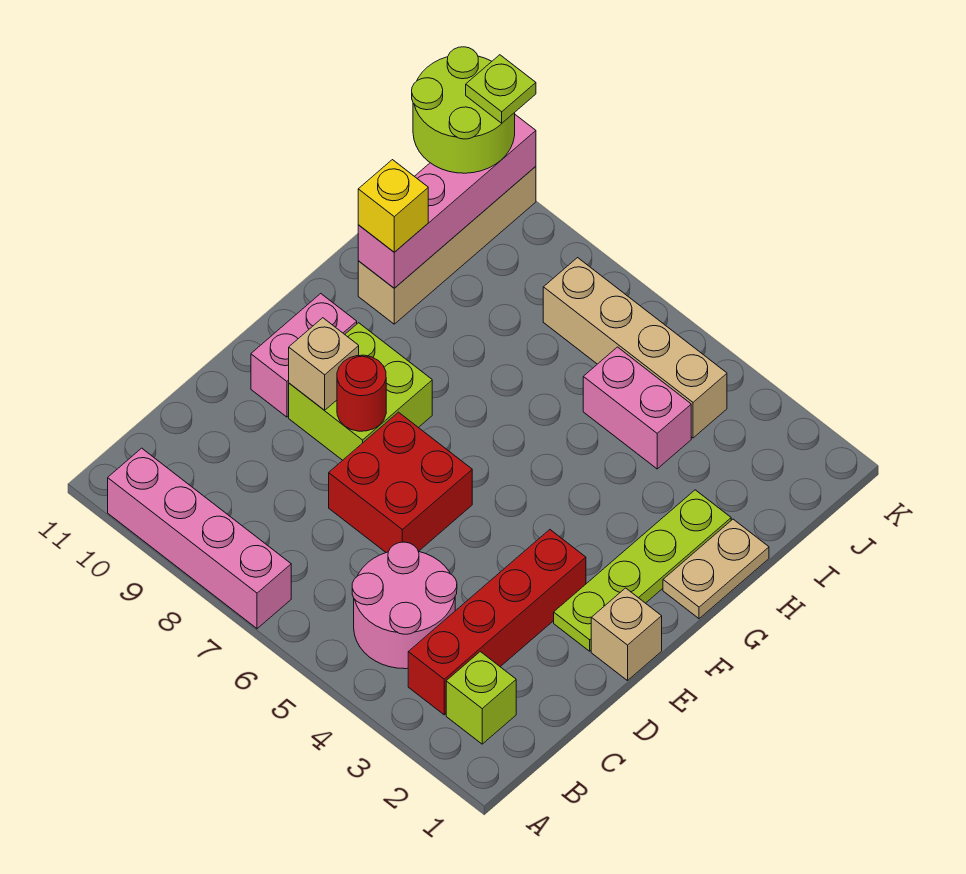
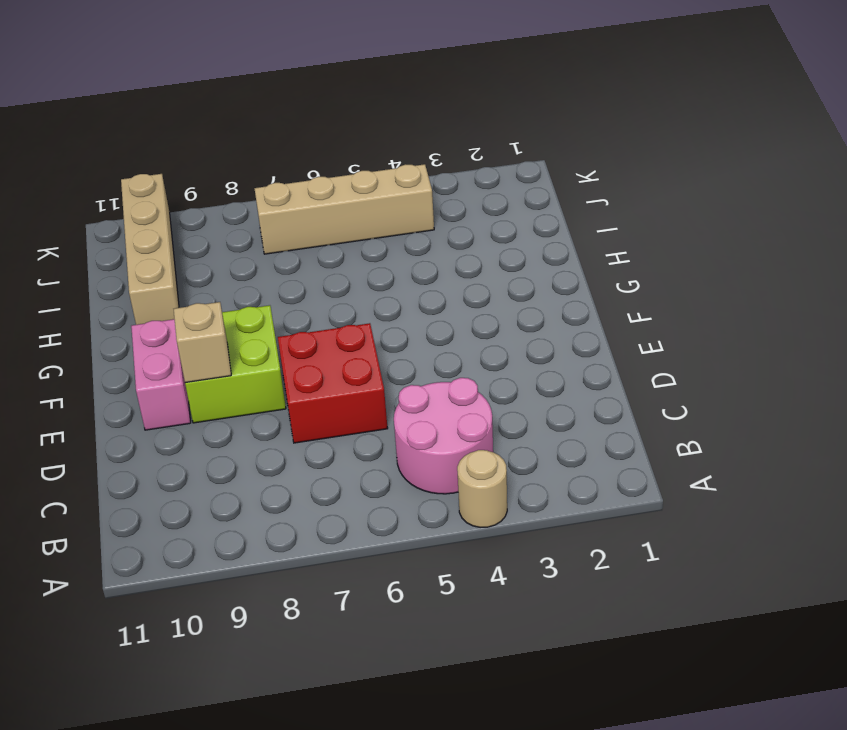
tan round brick A4 level 1 -> none
none -> pink brick A7:A10 level 1
none -> lime brick B2 level 1
none -> red brick B3:E3 level 1

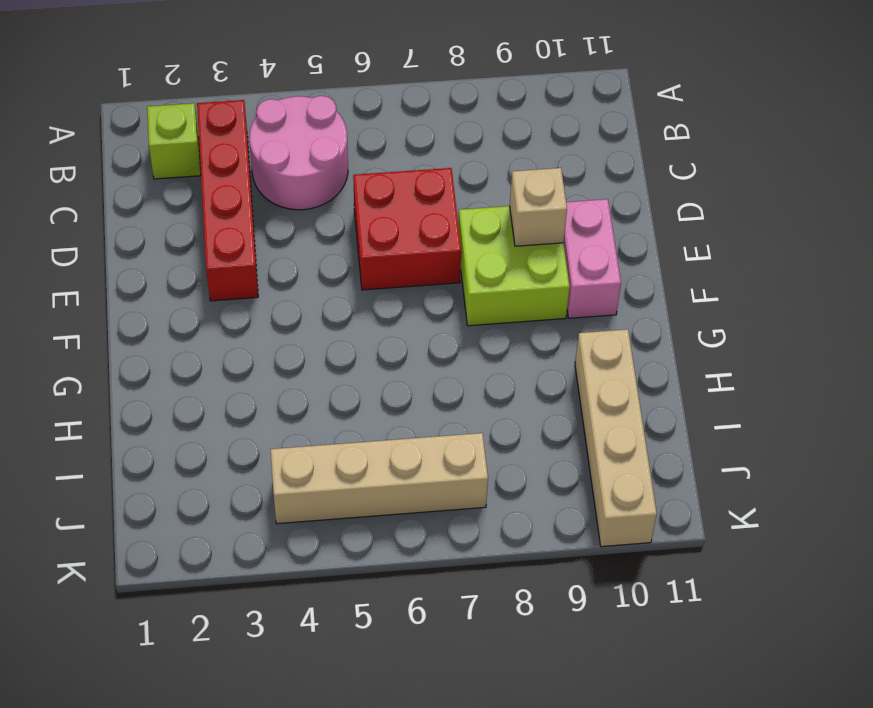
none -> pink brick A7:A10 level 1
none -> tan brick E1 level 1
none -> lime plate E2:H2 level 1

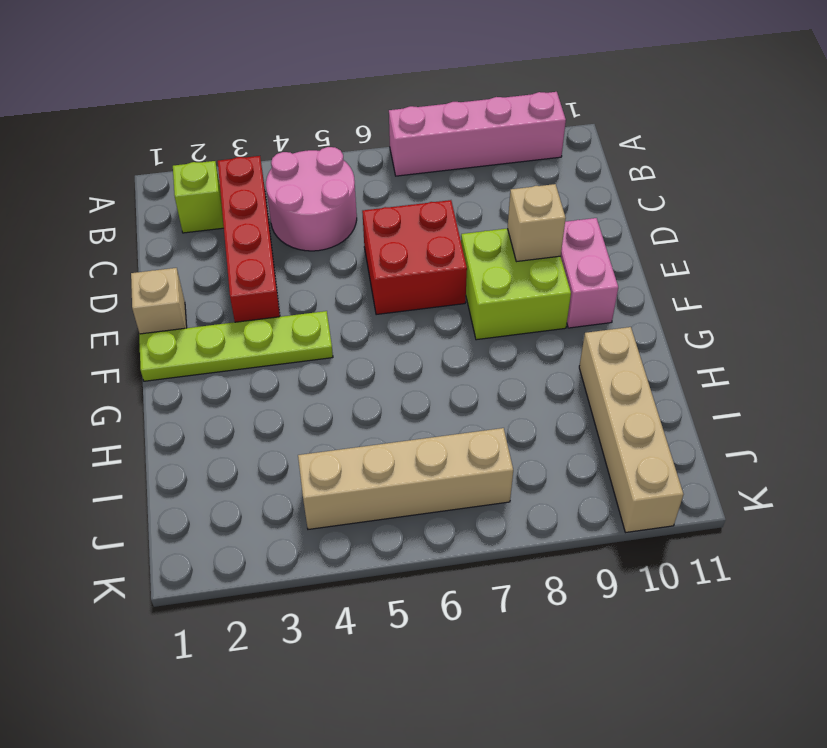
lime plate F1:F4 level 1 -> lime plate E2:H2 level 1
none -> tan plate G1:H1 level 1
none -> pink brick I4:I5 level 1
none -> red round brick E8 level 2

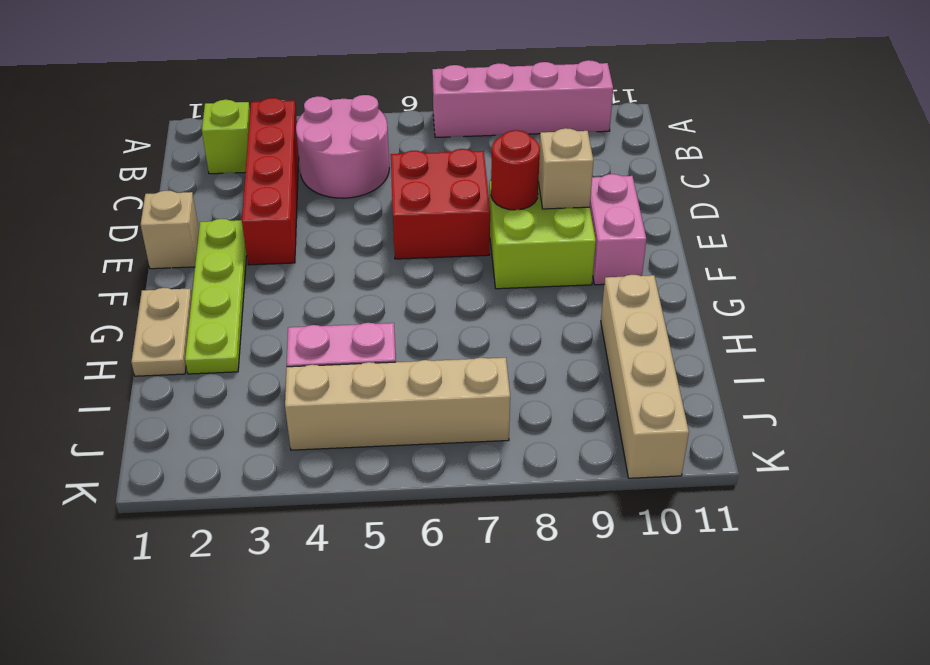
none -> pink brick H10:K10 level 2
none -> yellow brick H10 level 3
none -> lime round brick J10:K11 level 3

